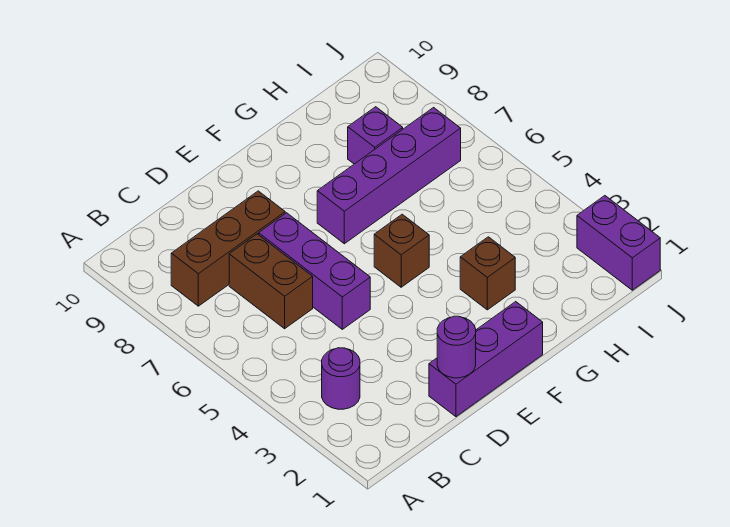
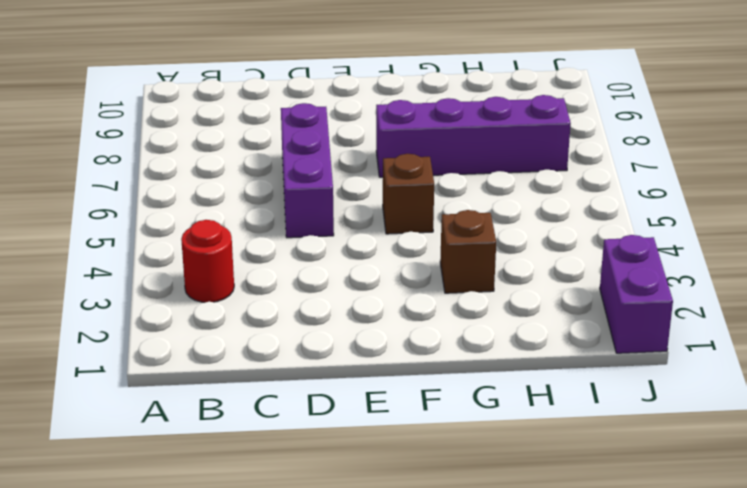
red round brick B3 level 1 -> purple round brick B3 level 1
none -> brown brick B8:D8 level 1
none -> brown brick C6:C7 level 1

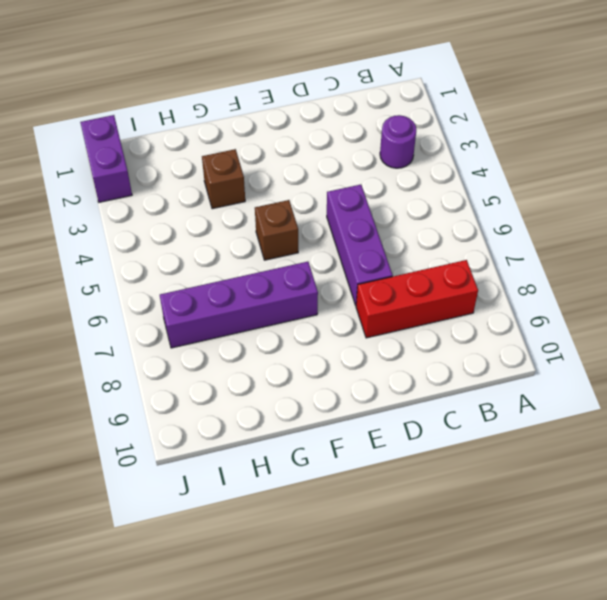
red brick B8:D8 level 1 -> brown brick B8:D8 level 1
none -> brown brick C6:C7 level 1
none -> purple brick D1:F1 level 1

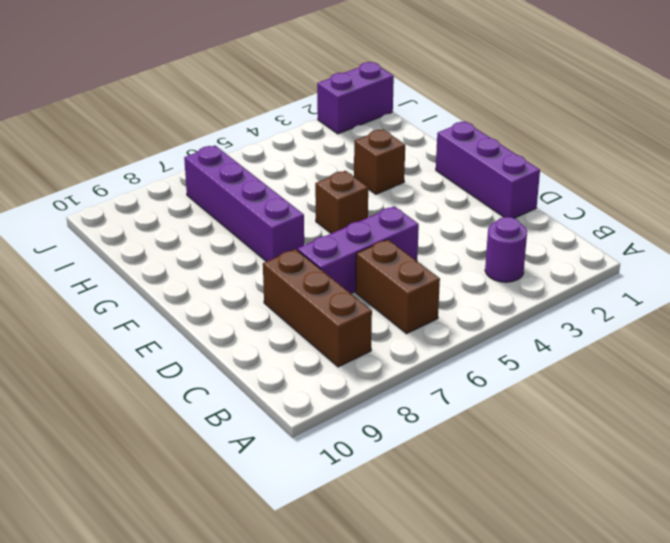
brown brick B6:C6 level 1 -> brown brick C6:C7 level 1
none -> purple brick H8 level 1
none -> purple round brick D1 level 2

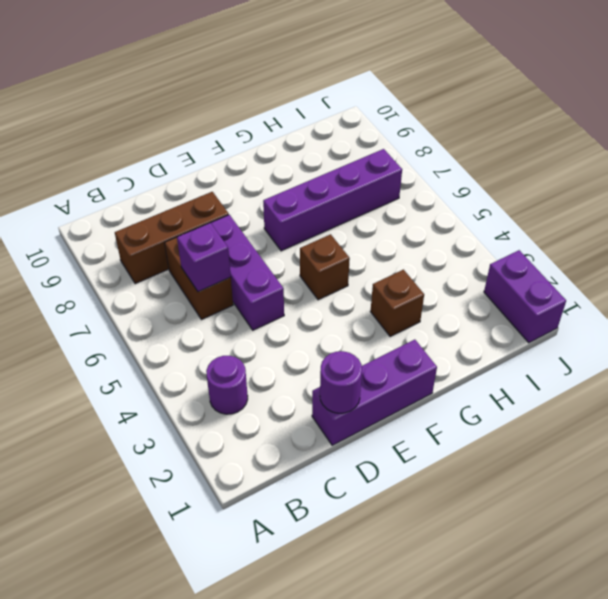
purple brick C6 level 2 -> purple brick H8 level 1

